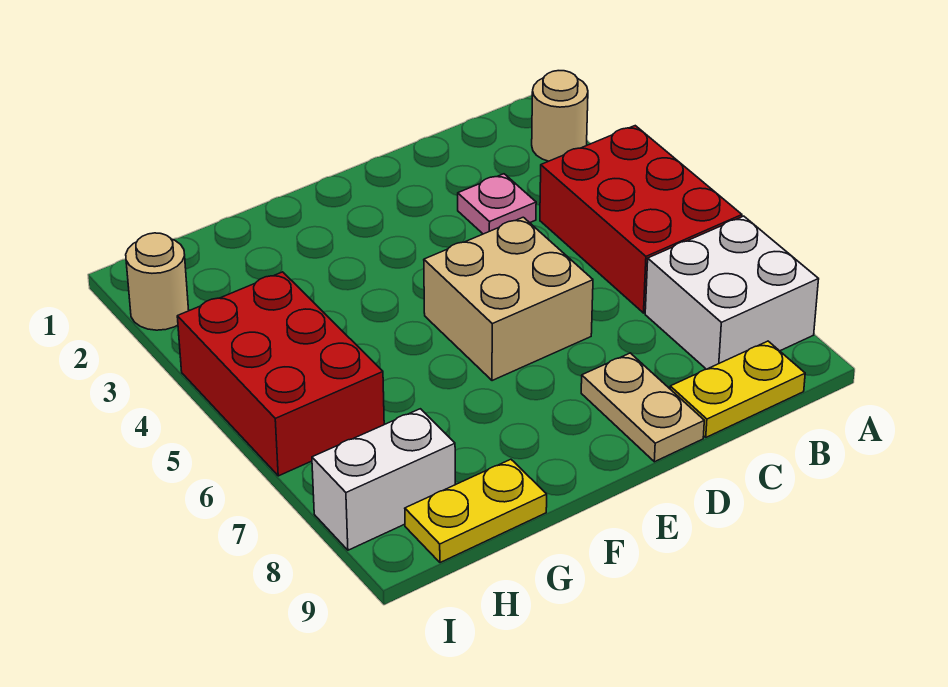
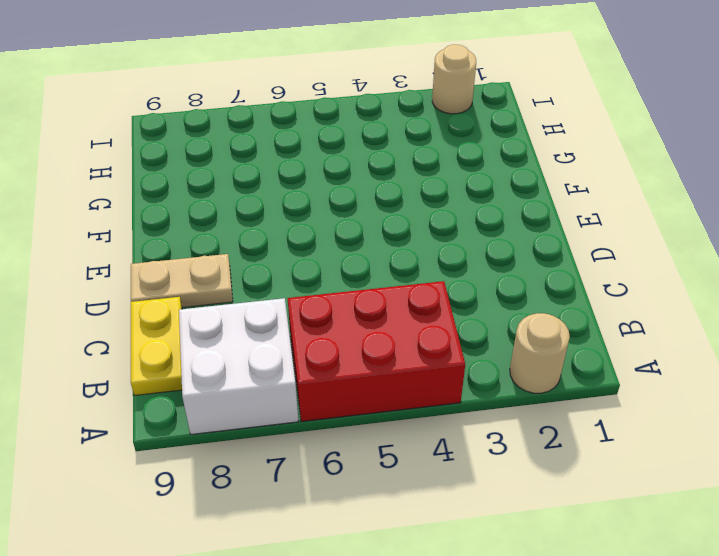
none -> pink plate C3 level 1
none -> tan brick D5:E6 level 1

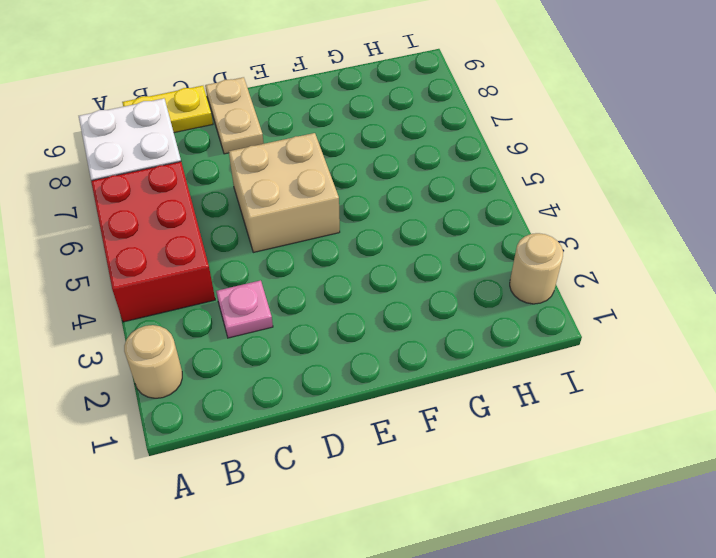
none -> yellow plate G9:H9 level 1
none -> red brick H4:I6 level 1

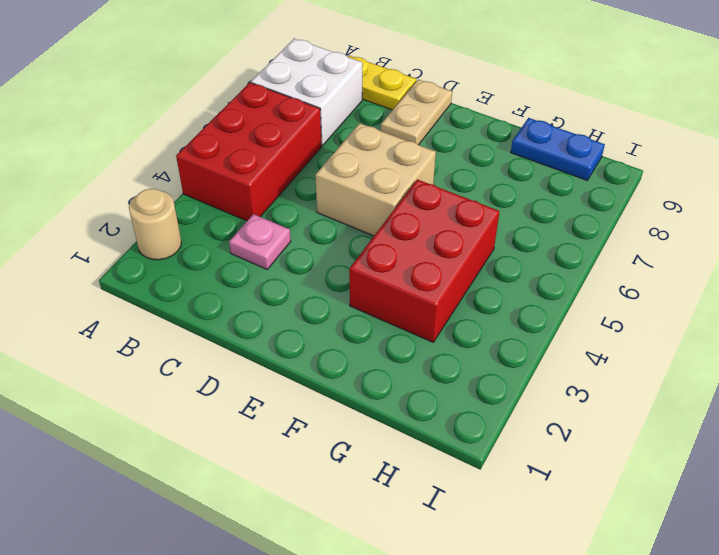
red brick F3:G5 level 1 -> red brick H4:I6 level 1
blue plate G9:H9 level 1 -> yellow plate G9:H9 level 1
none -> white brick H8:I8 level 1
none -> tan round brick I2 level 1

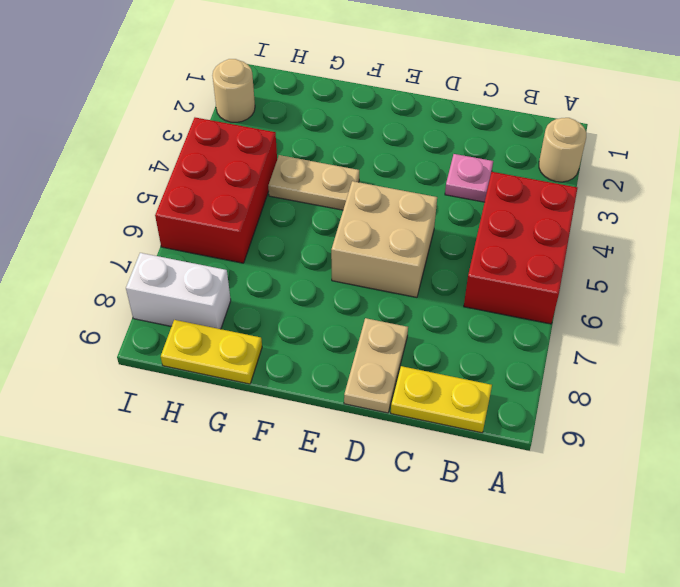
tan plate F4:G4 level 1 -> none
none -> white brick A7:B8 level 1

